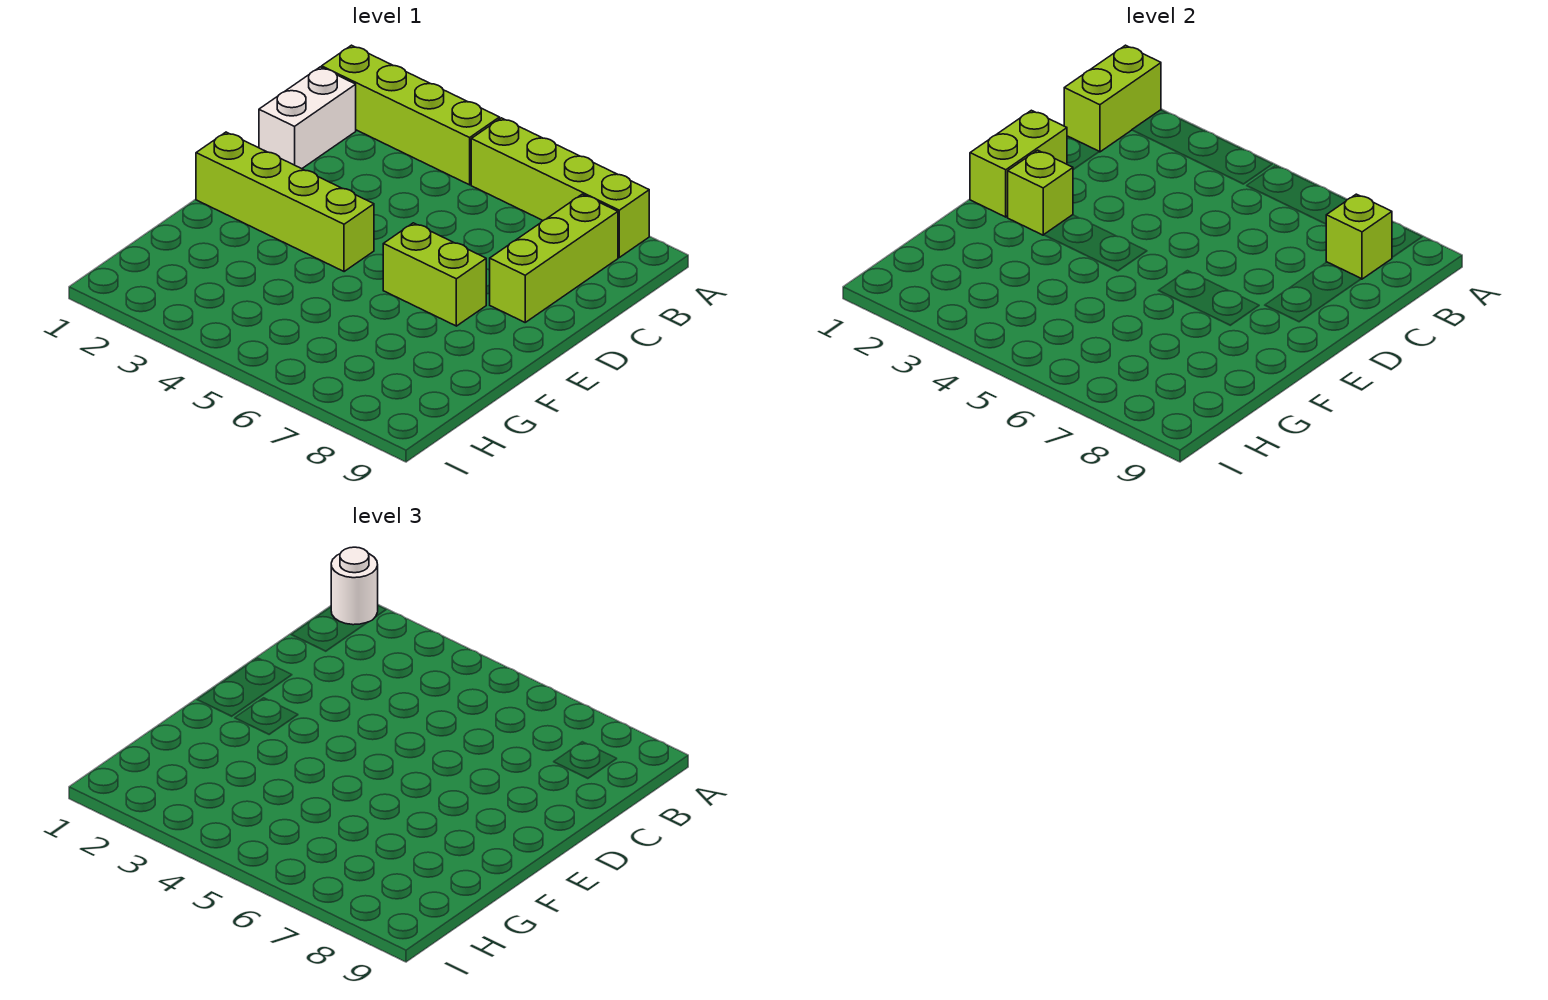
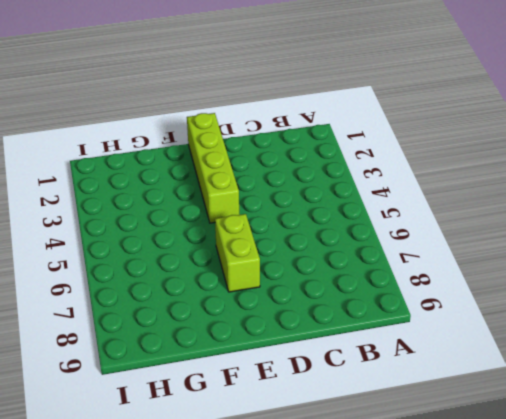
none -> lime brick A1:A4 level 1
none -> lime brick A5:A8 level 1

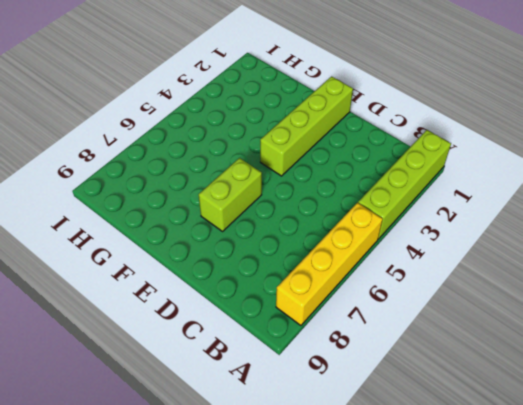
yellow brick A5:A8 level 1 -> lime brick A5:A8 level 1
none -> white brick B1:C1 level 1
none -> lime brick B8:D8 level 1

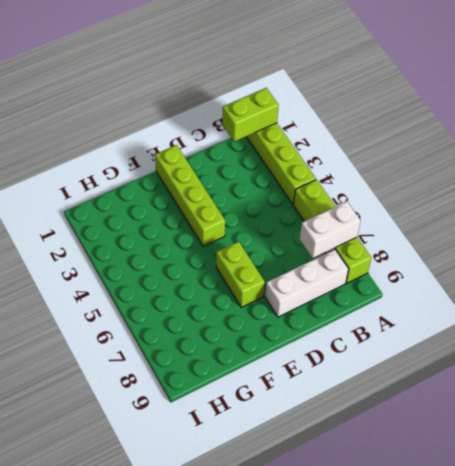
white brick A7:B7 level 2 -> white brick B1:C1 level 1
white brick B8:D8 level 1 -> lime brick B8:D8 level 1
none -> lime brick B8 level 2
none -> lime brick D1:E1 level 2

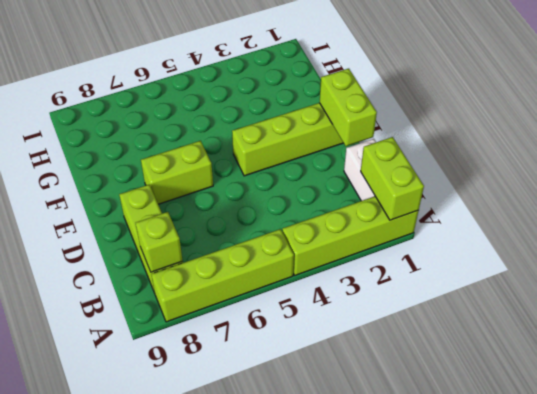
none -> lime brick E2 level 2
none -> white round brick A1 level 3

